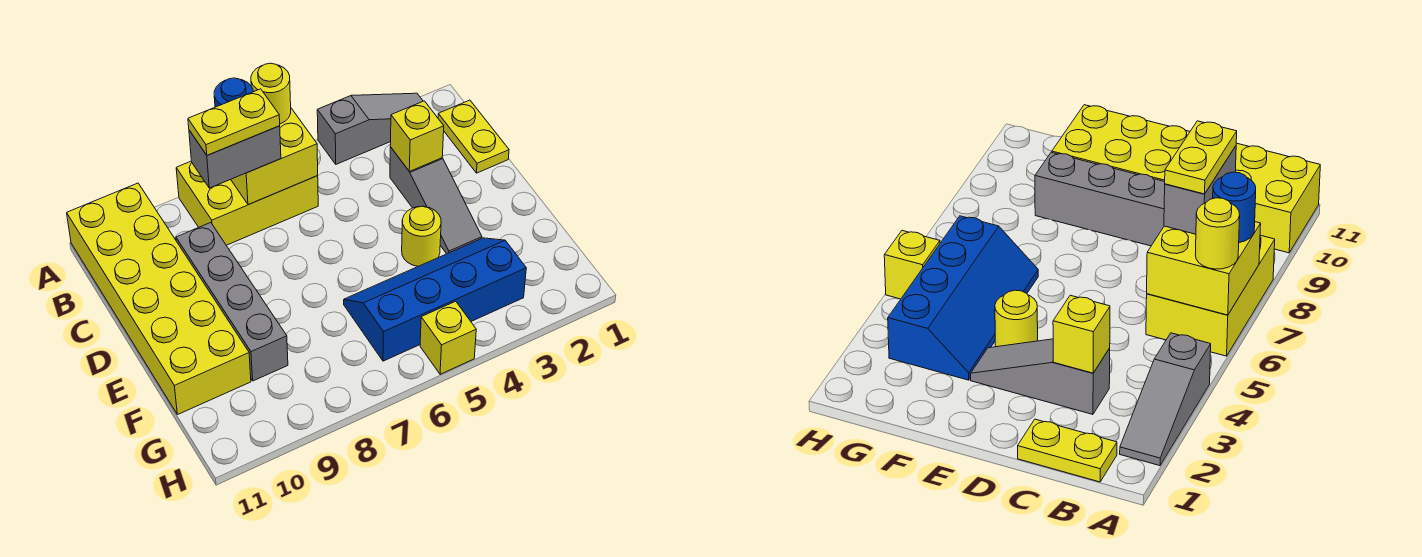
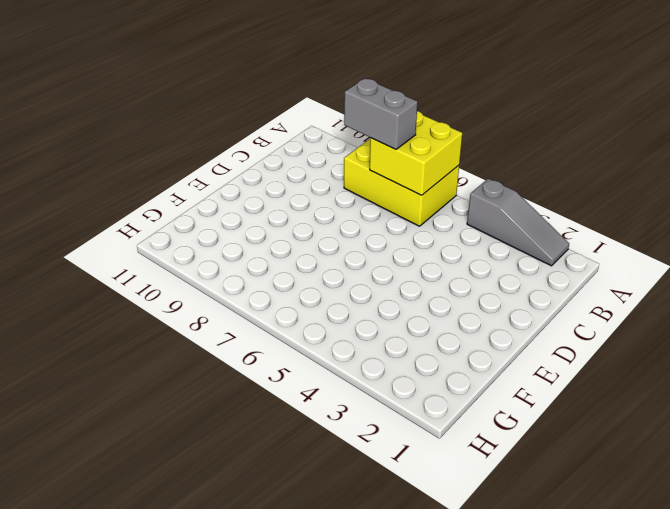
none -> yellow brick A10:F11 level 1
none -> yellow plate B1:C1 level 1
none -> grey slope C3:E3 level 1 top C

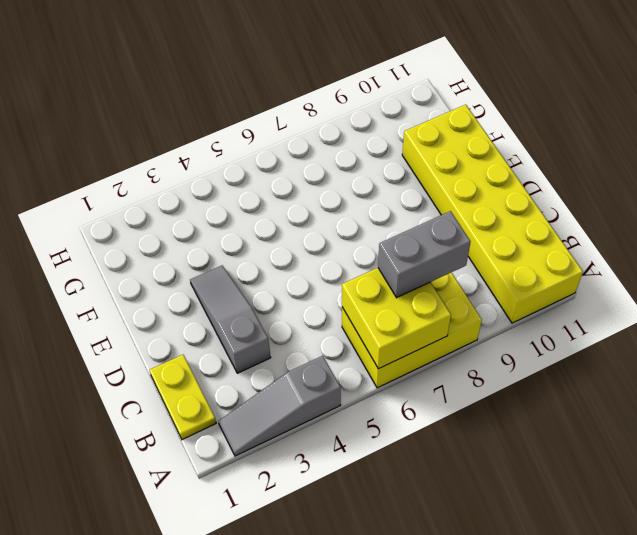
none -> grey brick C9:F9 level 1
none -> yellow round brick E4 level 1
none -> blue slope F3:G6 level 1 top G

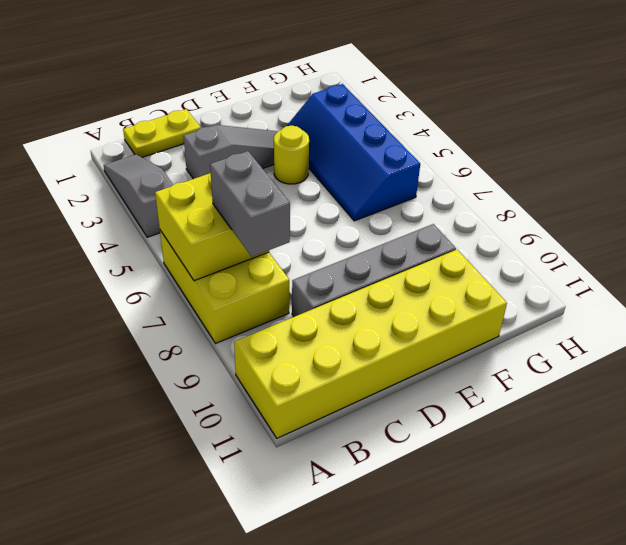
none -> yellow brick H5 level 1
none -> yellow brick C3 level 2
none -> yellow round brick A6 level 3

